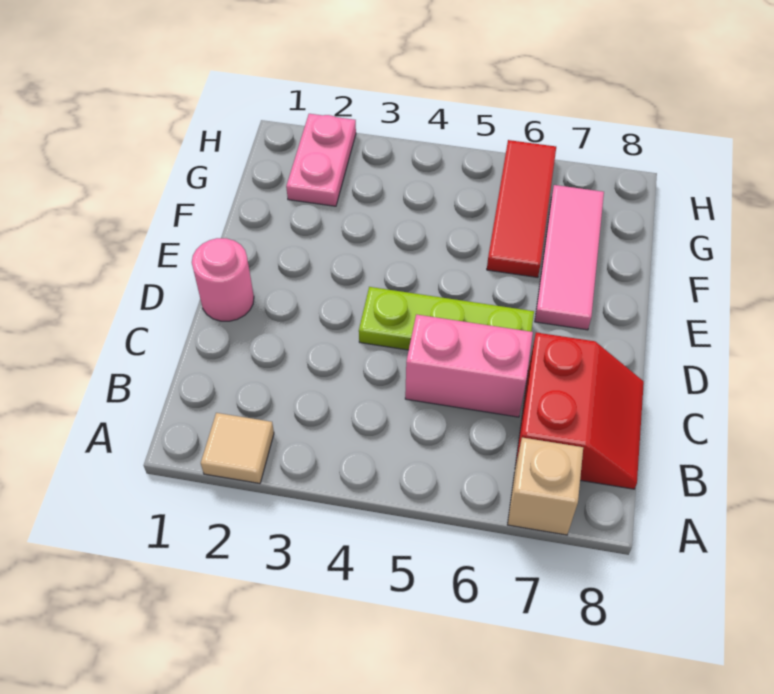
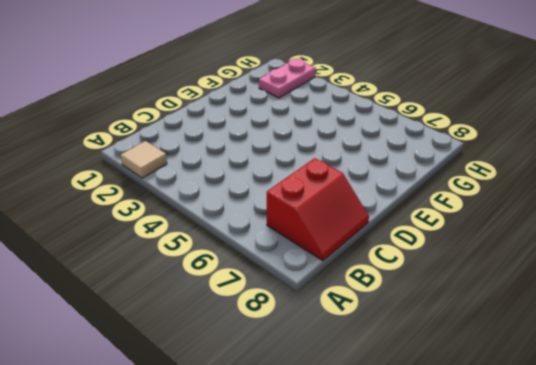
none -> tan brick A7 level 1
none -> pink brick C5:C6 level 1

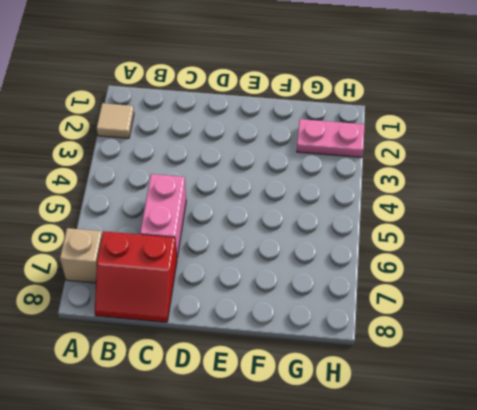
none -> pink round brick D1 level 1
none -> lime plate D4:D6 level 1

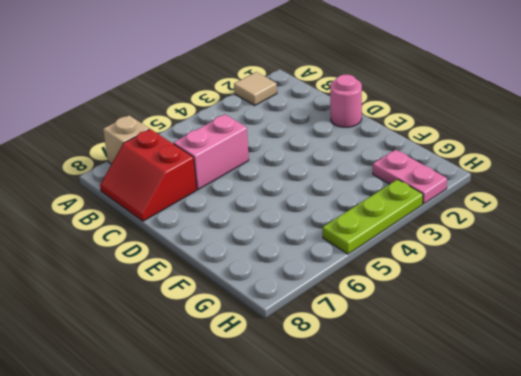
lime plate H3:H5 level 1 -> lime plate D4:D6 level 1
none -> pink tile E7:G7 level 1
none -> red tile F6:H6 level 1

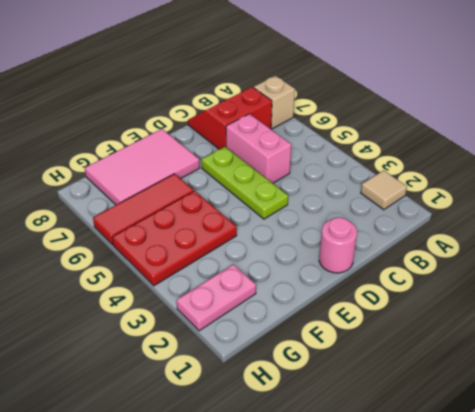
pink tile E7:G8 level 1 -> pink tile E7:G7 level 1
red plate F4:H5 level 1 -> none

